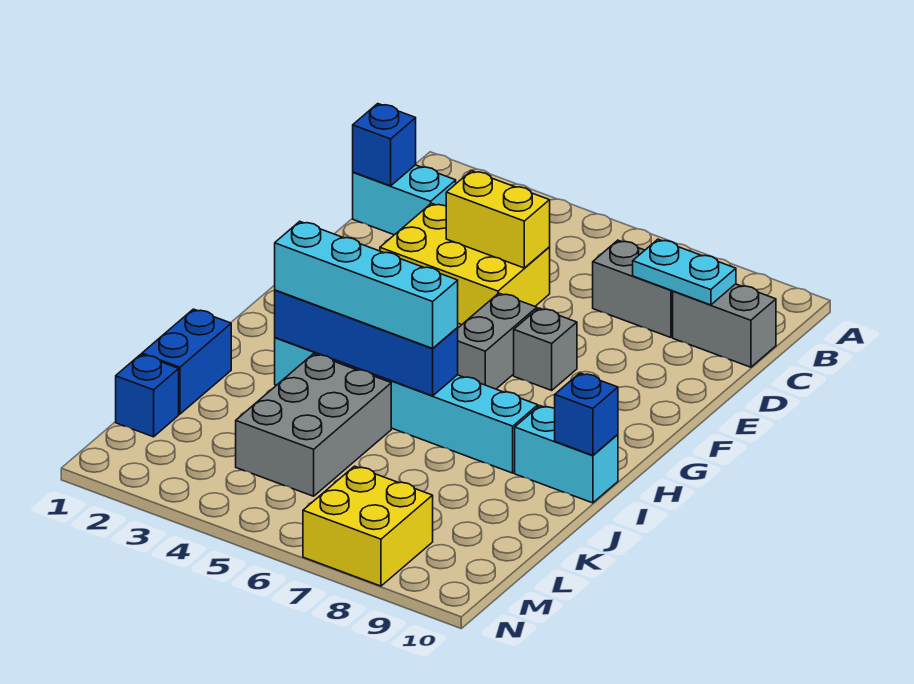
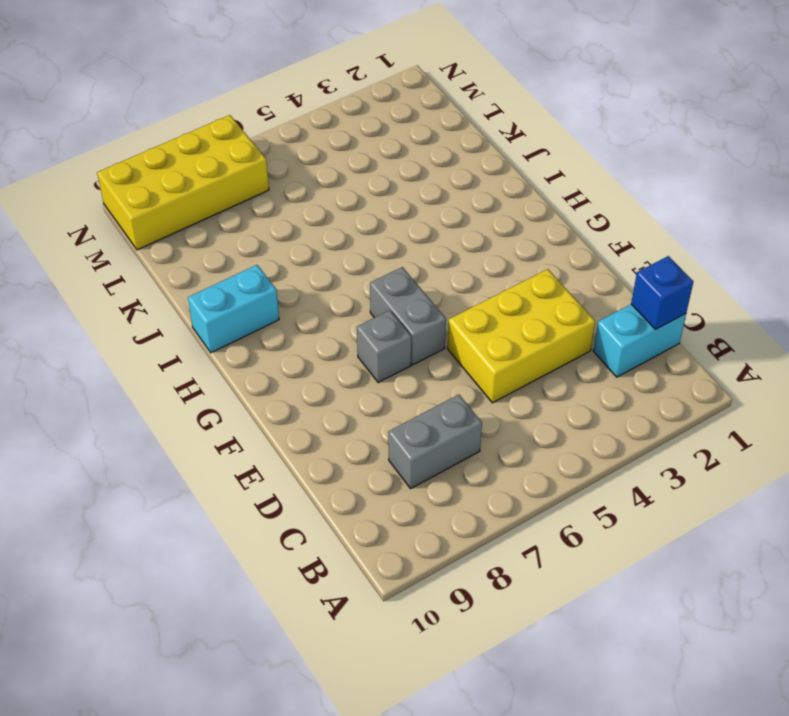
yellow brick M7:N10 level 1 -> yellow brick M7:N8 level 1
none -> grey brick C9:C10 level 1
none -> cyan brick I3:I8 level 1
none -> blue brick J1:K1 level 1

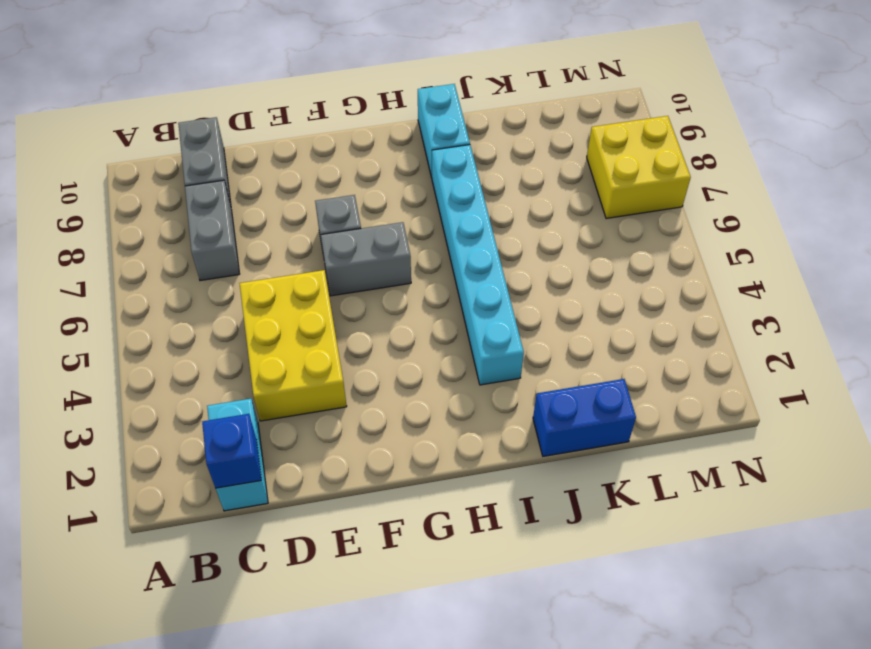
none -> grey brick J4:L5 level 1
none -> blue brick L1 level 1
none -> cyan plate C8:C9 level 2

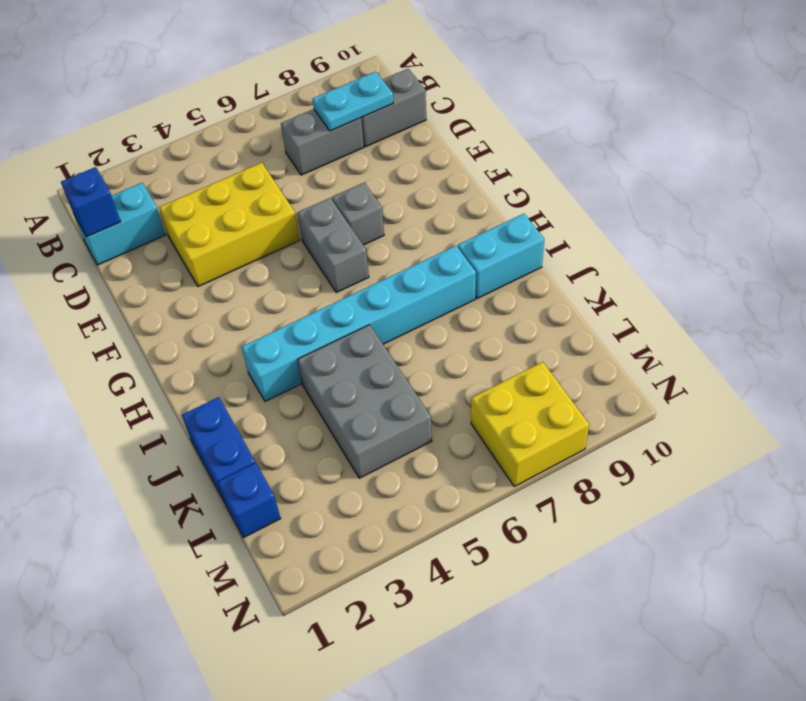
none -> yellow brick D4:D5 level 2
none -> blue brick I3:I6 level 2
none -> blue brick I10 level 2

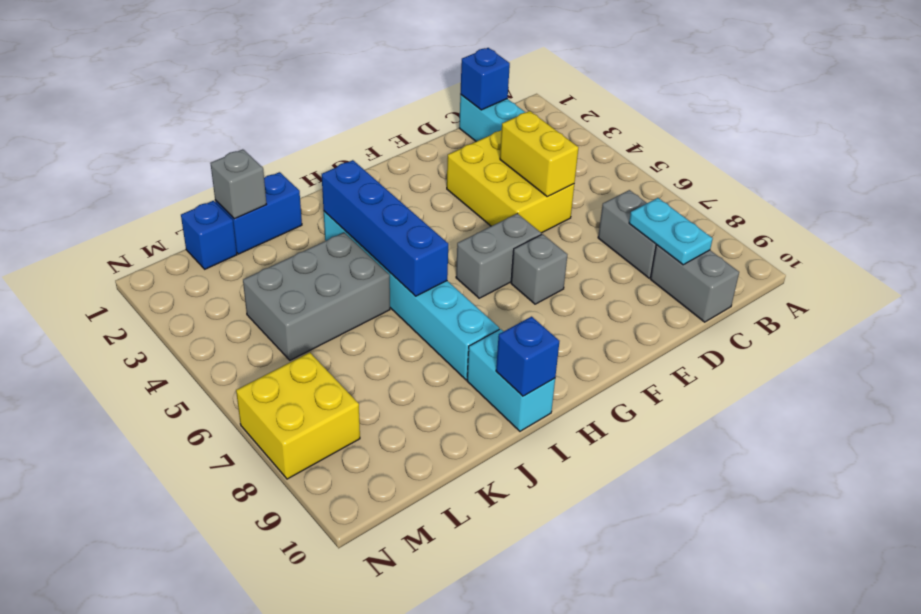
grey brick K1 level 2 -> none
none -> cyan brick I3:I6 level 3

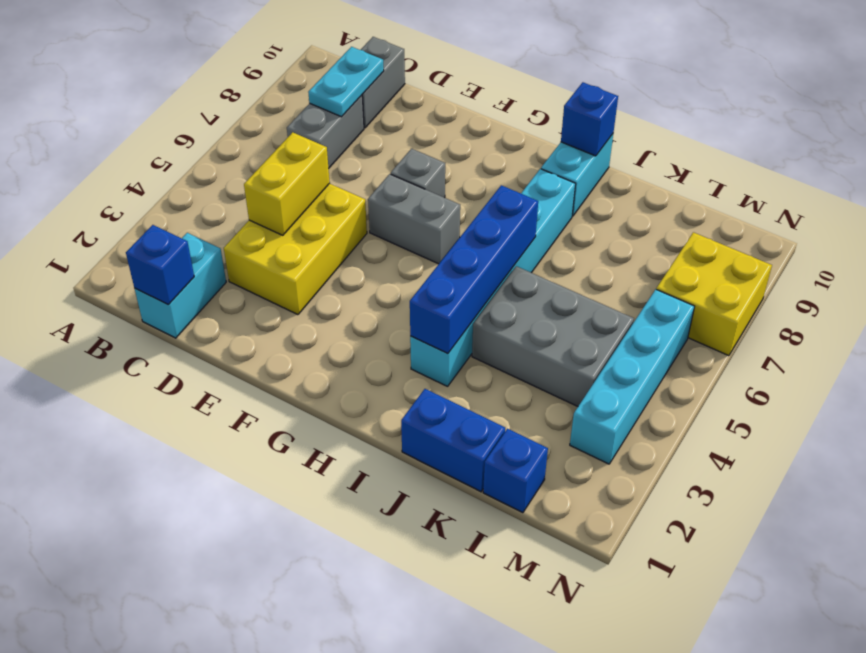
cyan brick M3:M6 level 1 -> cyan brick I3:I6 level 3

